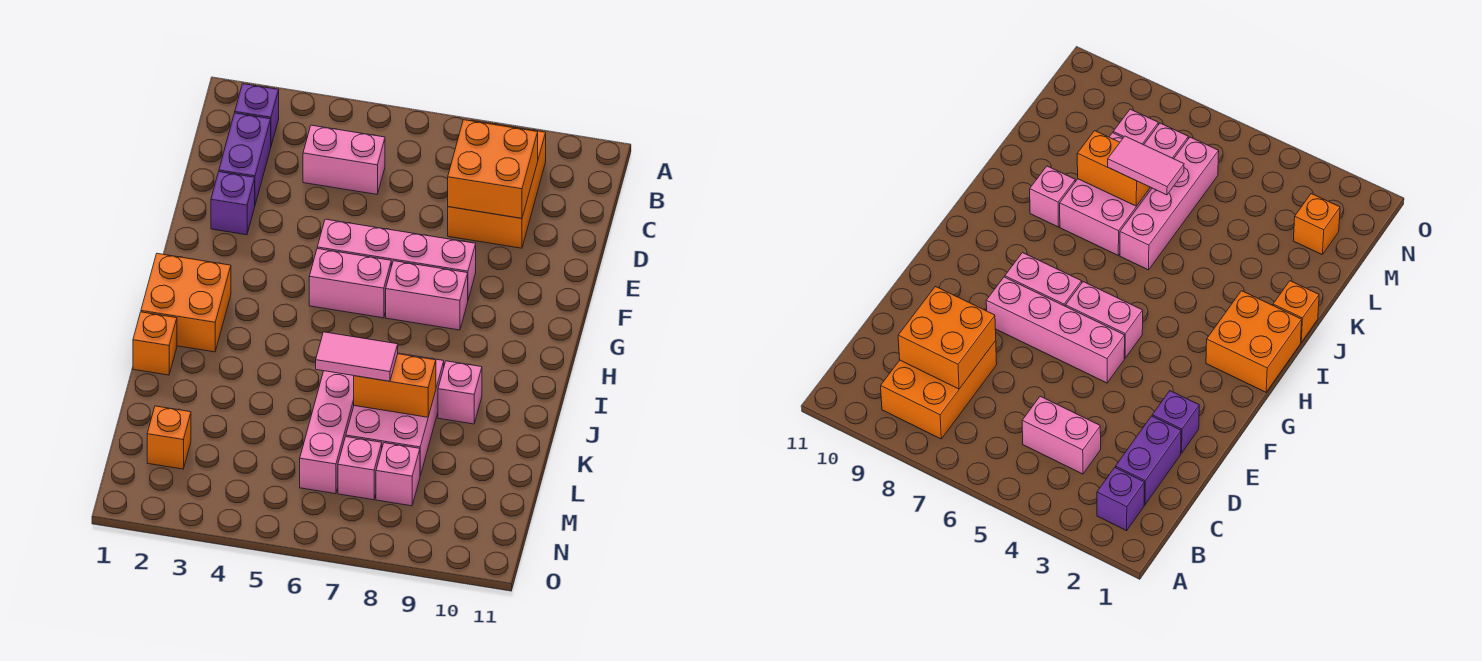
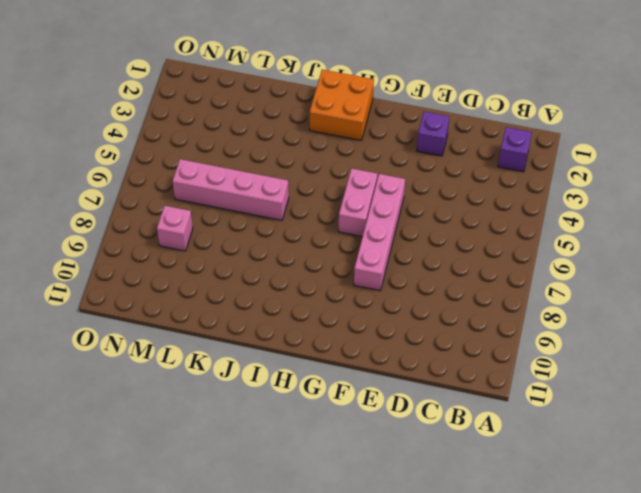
none -> orange brick B8:D9 level 1
none -> purple brick C2:D2 level 1
none -> pink brick C4:C5 level 1

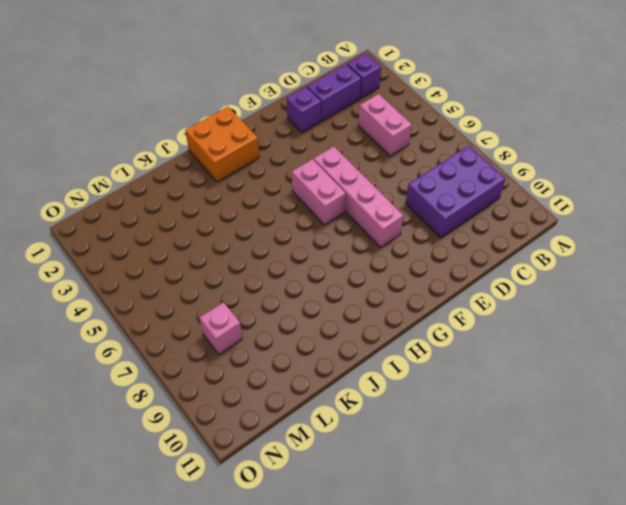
purple brick B8:D9 level 1 -> orange brick B8:D9 level 1
none -> pink brick G7:G8 level 1
none -> orange brick J1 level 1
none -> pink brick J6:M6 level 1

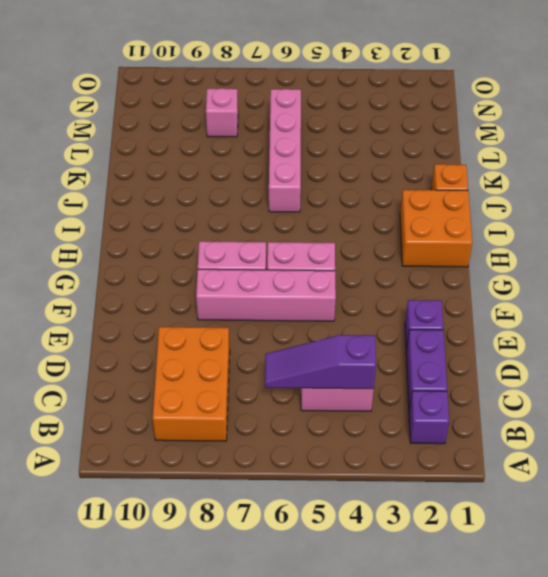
purple slope C4:C6 level 2 top 4 -> none
none -> pink brick J7:L8 level 1
none -> pink brick J9 level 1
none -> orange brick M2 level 1

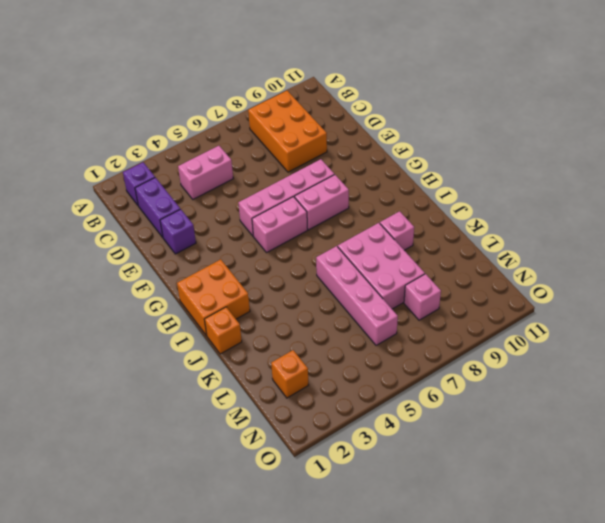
none -> pink brick M7 level 1
none -> orange brick C8:D9 level 2
none -> orange brick K7:K8 level 2

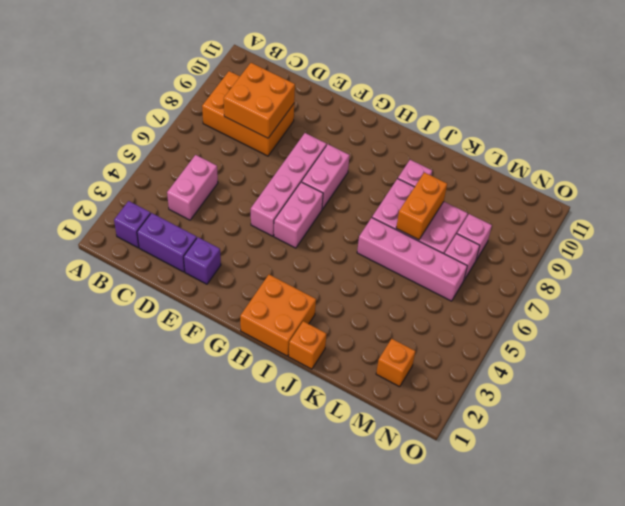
none -> pink tile K6:K7 level 3

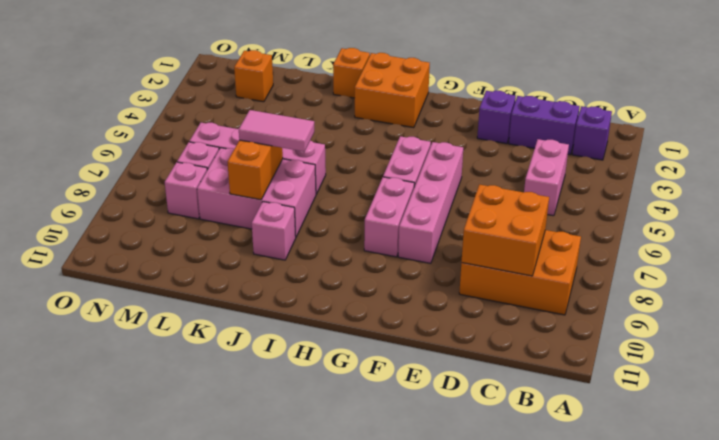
pink tile J7:K7 level 3 -> pink tile K6:K7 level 3

